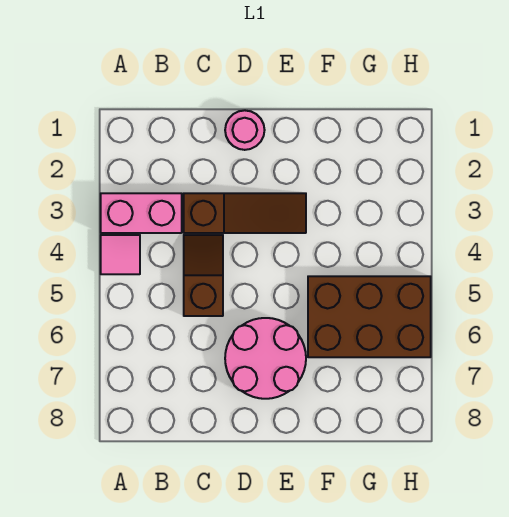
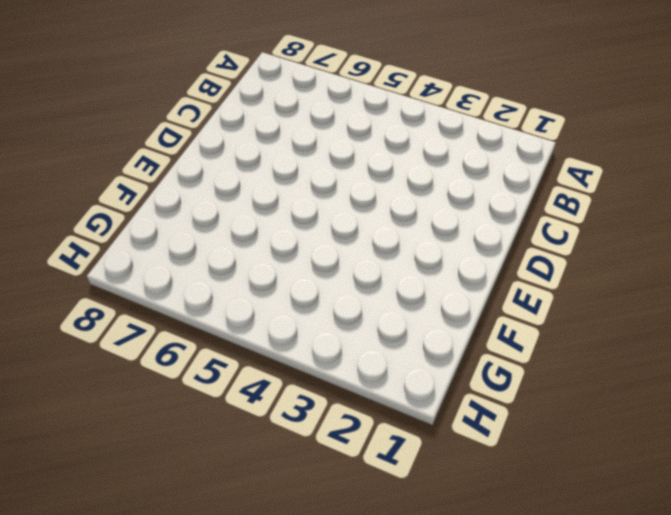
none -> pink brick A3:B3 level 1
none -> pink tile A4 level 1

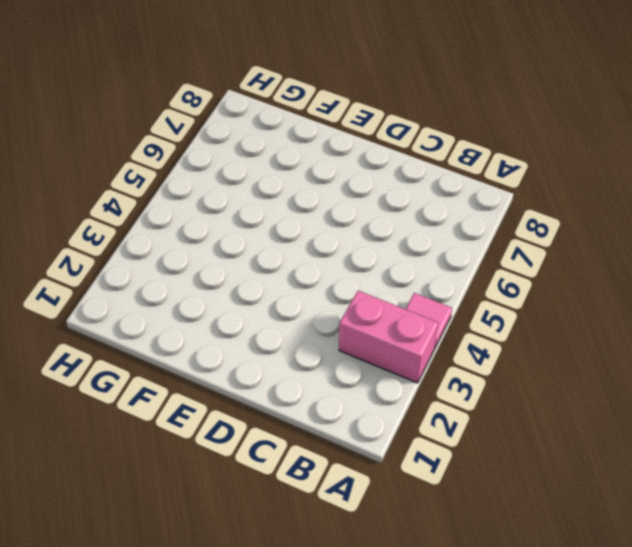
none -> brown slope C3:E3 level 1 top C
none -> brown slope C4:C5 level 1 top 5

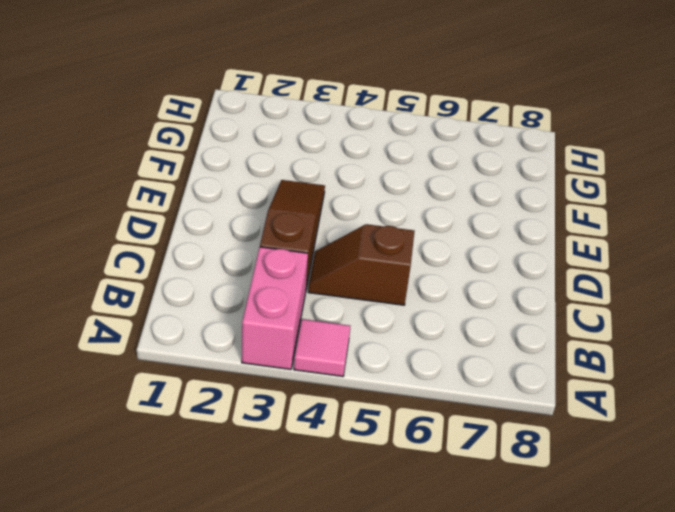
none -> pink round brick D1 level 1
none -> pink round brick D6:E7 level 1

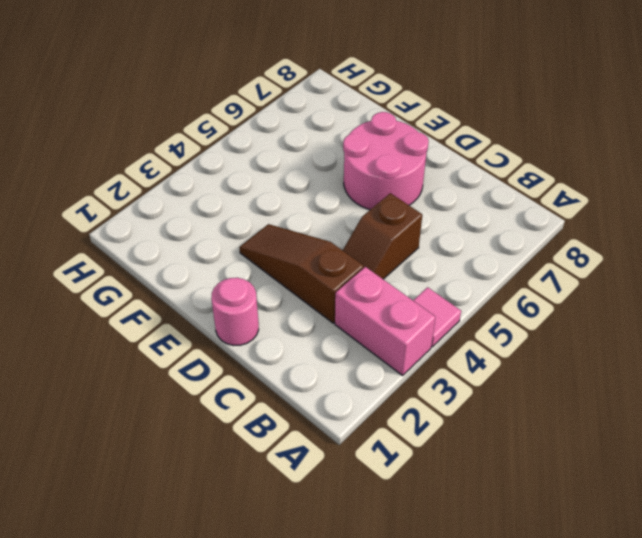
none -> brown brick F5:H6 level 1

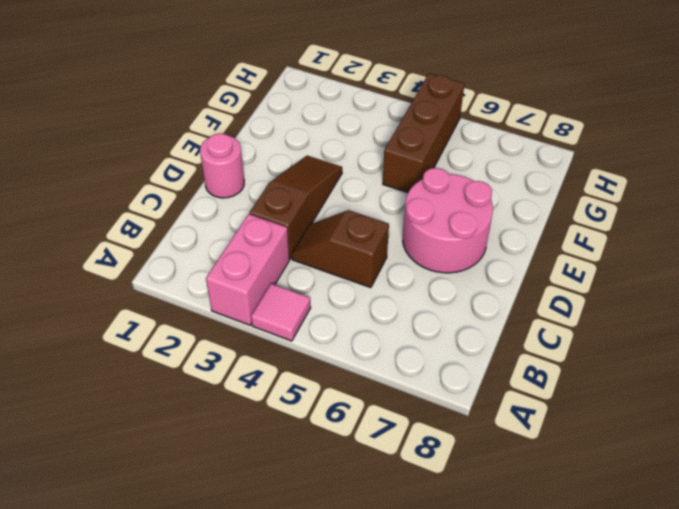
brown brick F5:H5 level 1 -> brown brick F5:H6 level 1

